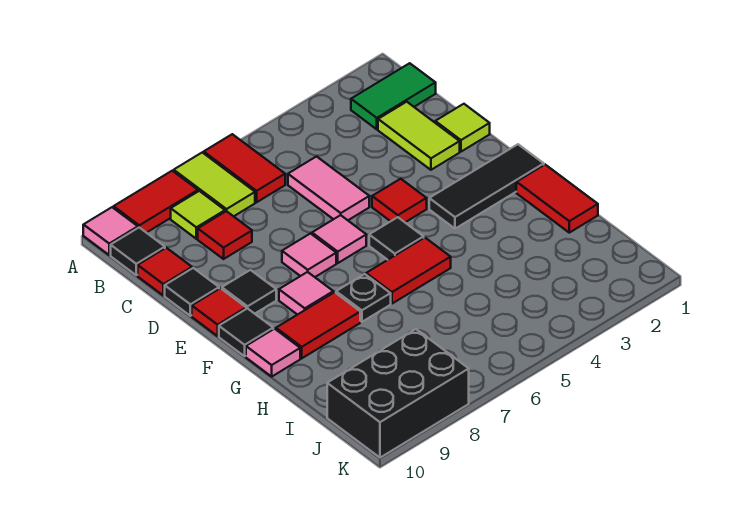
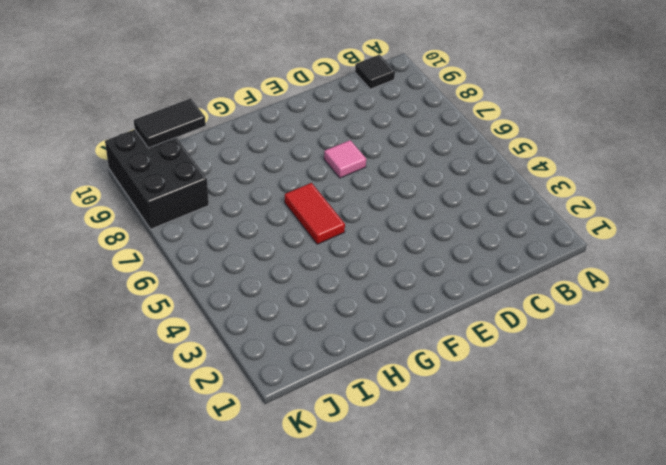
black tile I10:J10 level 2 -> none
none -> red tile A6:B6 level 1
none -> lime tile A7:B7 level 1
none -> red tile A8:A9 level 1

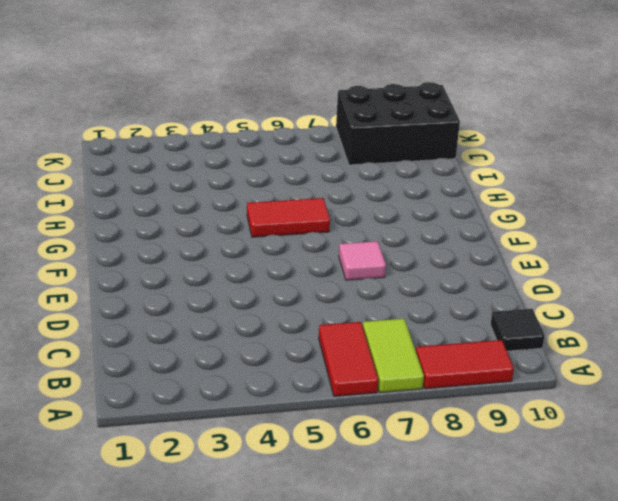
none -> pink tile A10 level 1
none -> green tile B1:B2 level 1
none -> lime tile B8 level 1

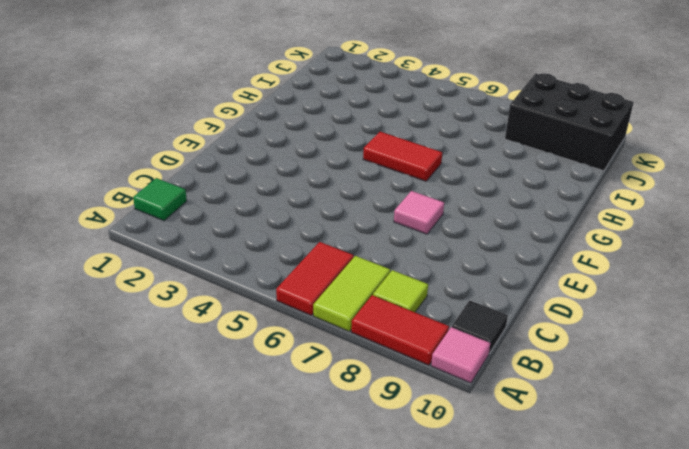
green tile B1 level 1 -> green tile B1:B2 level 1
none -> lime tile C2:D2 level 1
none -> pink tile C5:D5 level 1
none -> red tile C8 level 1

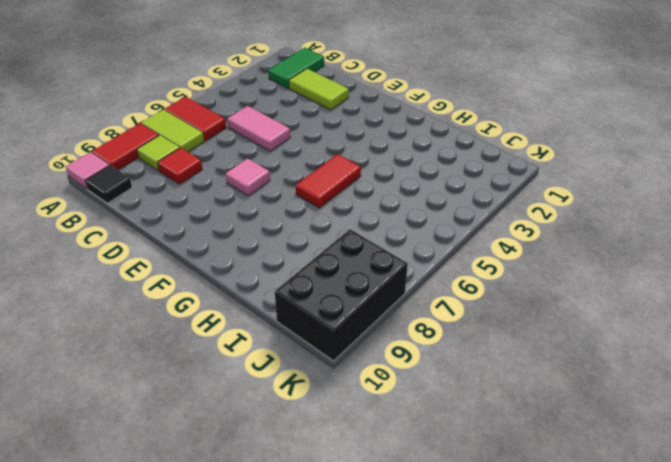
none -> red tile C10 level 1
none -> lime tile D1 level 1
none -> black tile D10 level 1

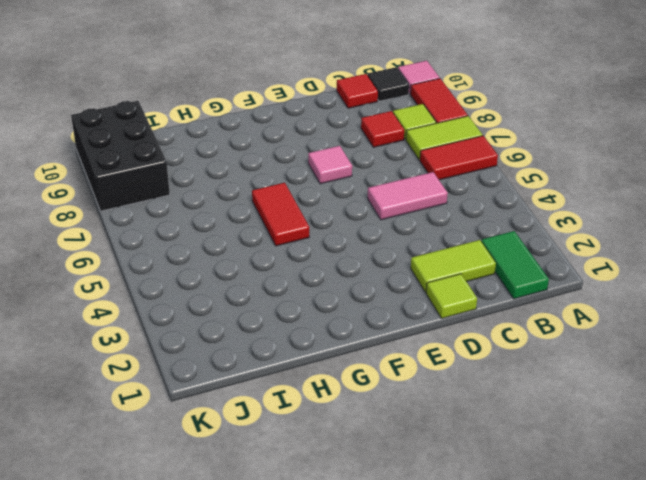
none -> black tile D10 level 1
none -> red tile E4 level 1
none -> pink tile E6 level 1

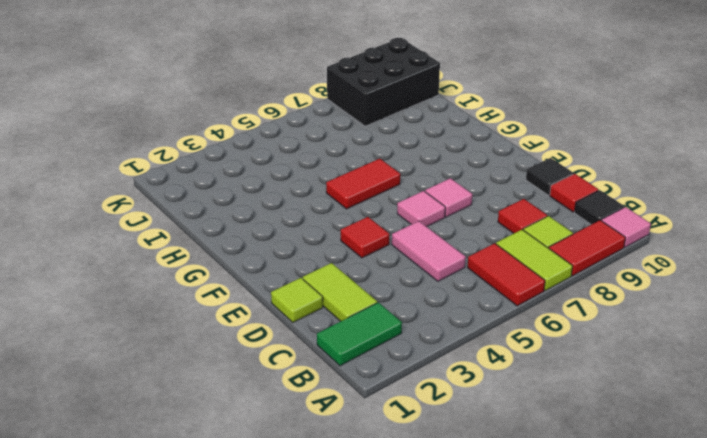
none -> black tile E9 level 1
none -> red tile E10 level 1
none -> black tile F1:F3 level 1

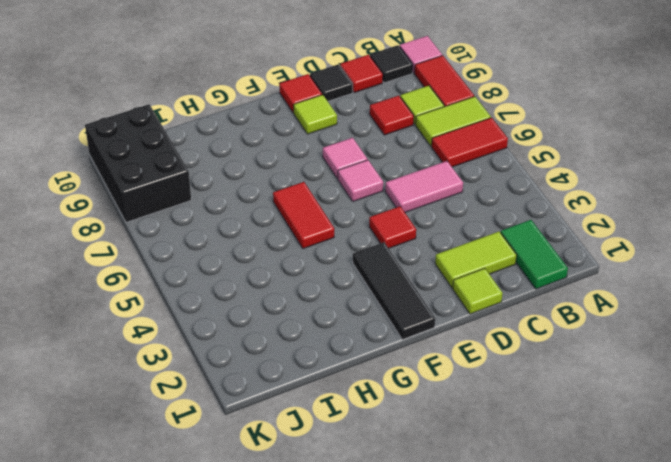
lime tile E9 level 1 -> black tile E9 level 1
none -> black tile F5 level 1
none -> pink tile F8 level 1
none -> black tile F10 level 1

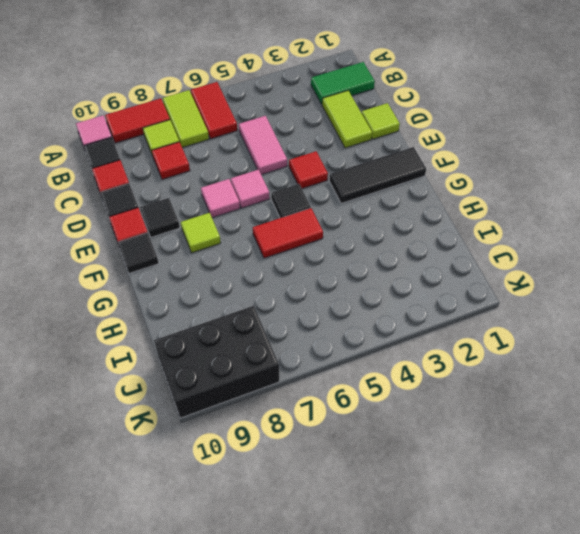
lime tile F8 level 1 -> pink tile F8 level 1
none -> red tile G1:H1 level 1
none -> black plate G7 level 1
none -> red tile G8:G9 level 1

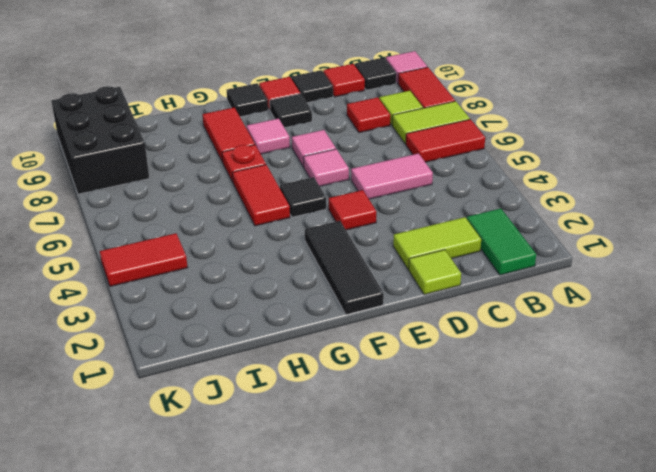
red plate G7 level 1 -> black plate G7 level 1
red tile J4:K4 level 1 -> red tile G1:H1 level 1
none -> pink tile G10 level 1

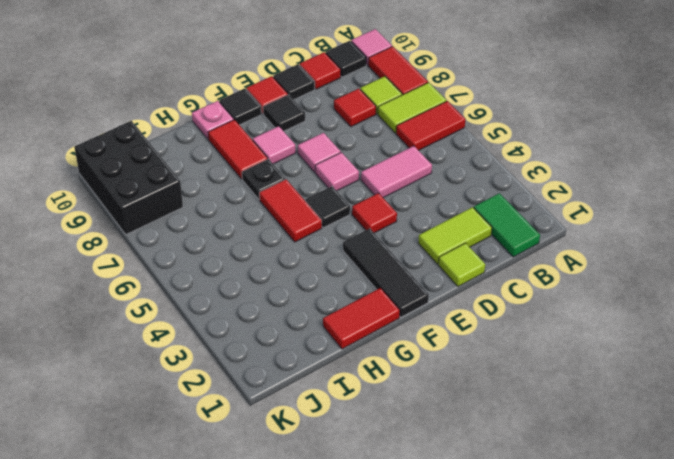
pink plate G10 level 1 -> pink tile G10 level 1

